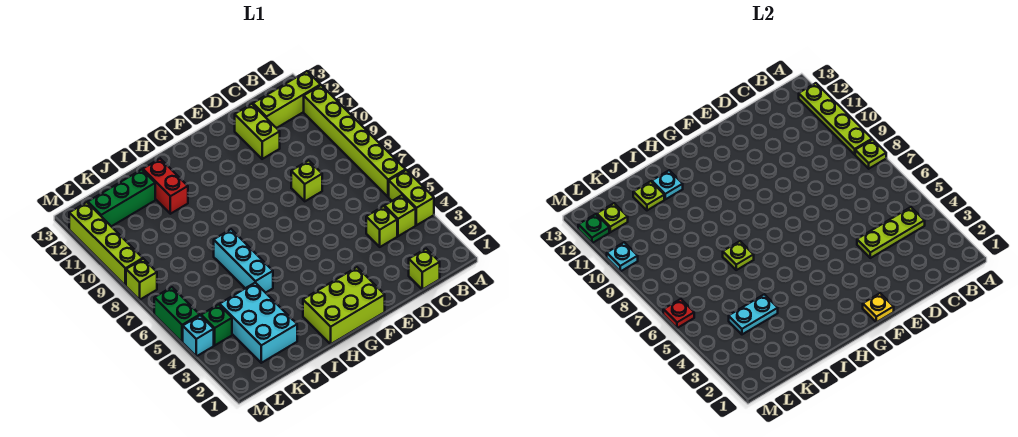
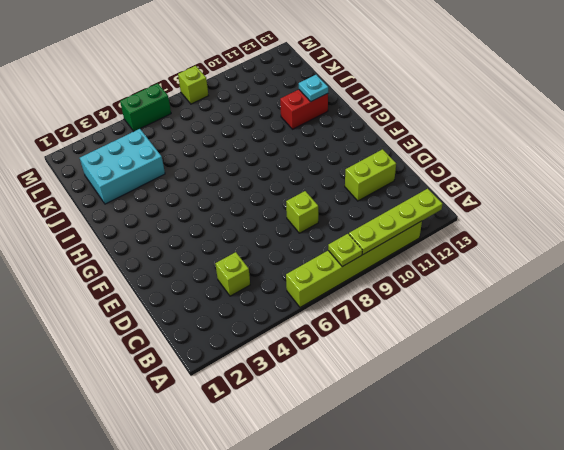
none -> lime brick A4:A5 level 1
none -> lime brick A12:C12 level 1
none -> lime brick B4 level 1
none -> lime brick C1 level 1

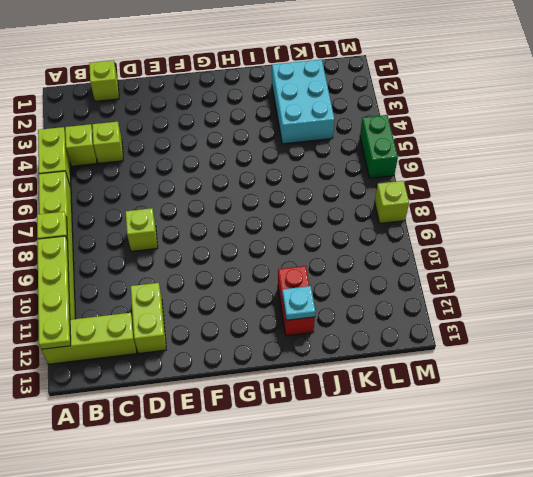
none -> lime brick F1:H2 level 1
none -> cyan brick I5:I7 level 1
none -> green brick J12:L12 level 1
none -> green brick L4 level 1

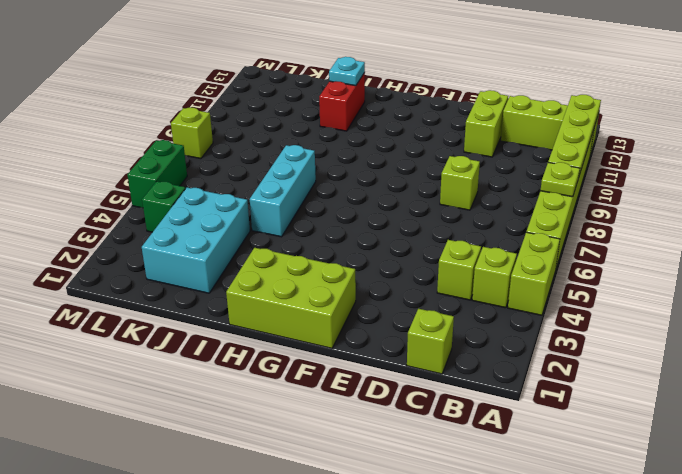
none -> green brick J12:L12 level 1
none -> cyan brick M4 level 1
none -> lime brick M9:M12 level 1
none -> lime plate B4:D4 level 2

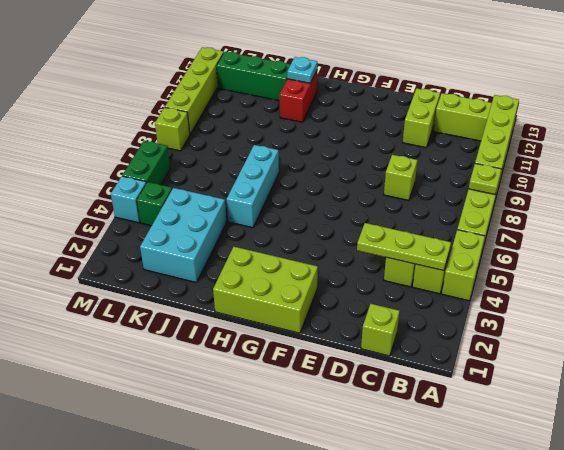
none -> yellow plate F1 level 2
none -> lime plate I7 level 2
none -> cyan plate J4:K4 level 2
none -> lime plate J12 level 2

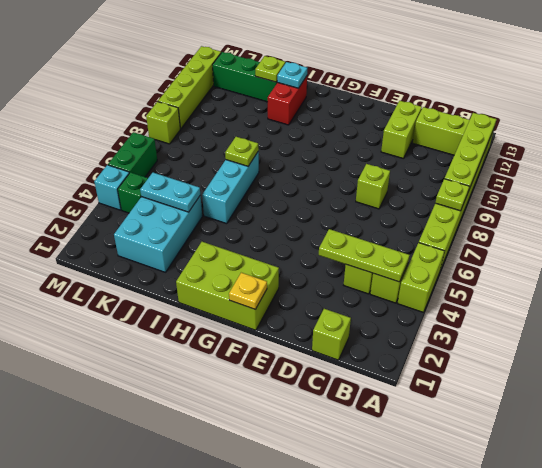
none -> lime plate L12 level 2
none -> red plate M6 level 2
none -> cyan plate M10 level 2
none -> green plate M12 level 2

